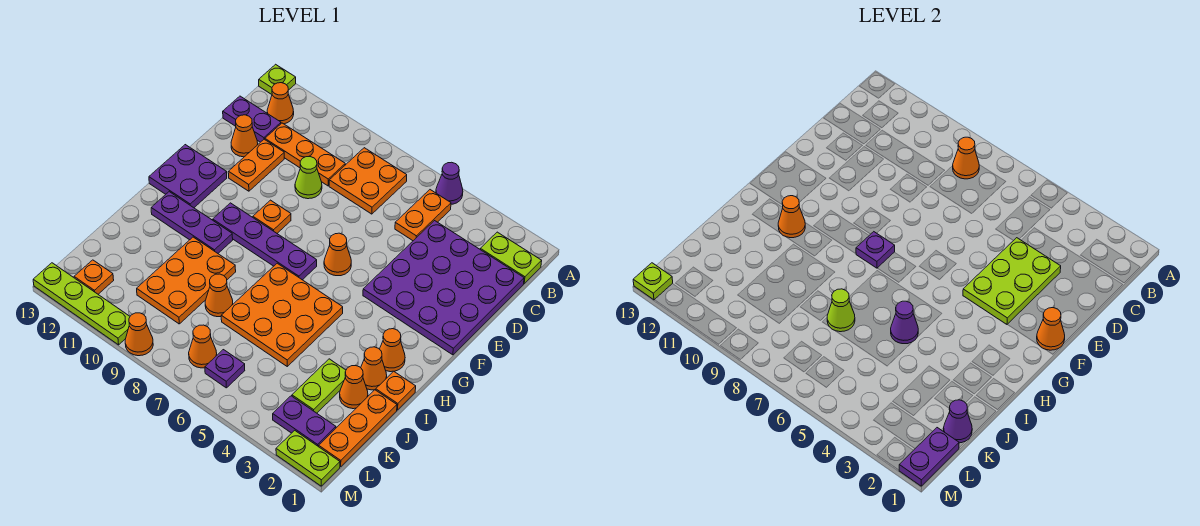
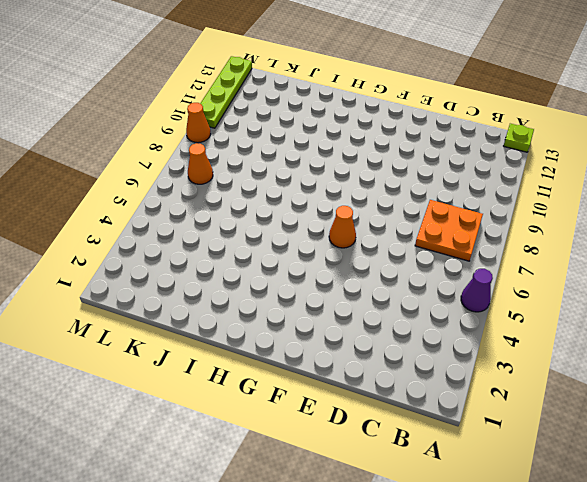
none -> lime plate B1:B2 level 1
none -> orange plate B5:C5 level 1
none -> orange cone B12 level 1
none -> purple plate C1:F4 level 1

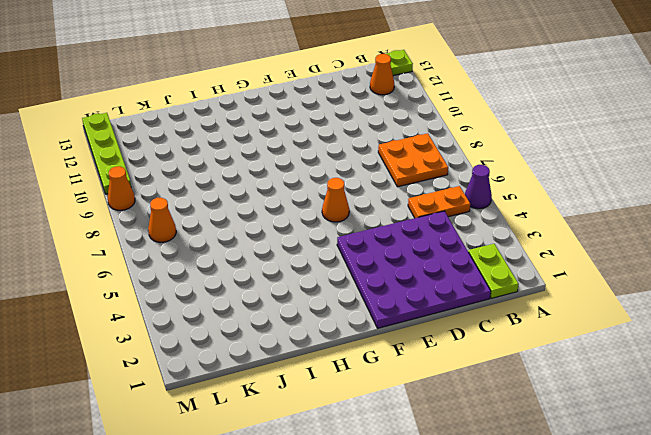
none -> orange plate C9:C11 level 1
none -> purple plate C12:C13 level 1
none -> lime cone D9 level 1
none -> orange plate D11:E11 level 1

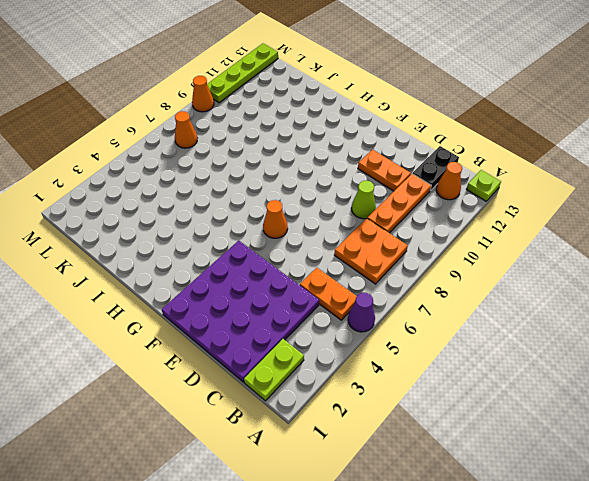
black plate C12:C13 level 1 -> purple plate C12:C13 level 1
none -> orange cone D12 level 1
none -> orange plate F9 level 1
none -> purple plate F12:G13 level 1
none -> purple plate G7:G10 level 1

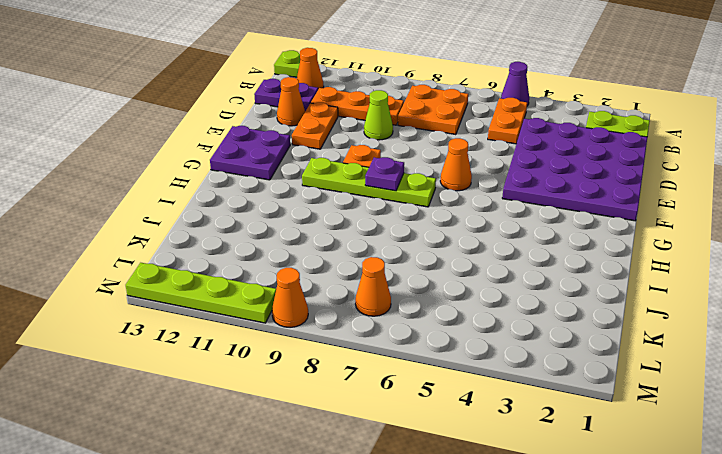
lime plate G7:G10 level 1 -> purple plate G7:G10 level 1
none -> orange cone H2 level 1
none -> orange plate H5:J7 level 1
none -> purple plate H10:H12 level 1
none -> orange plate I1 level 1

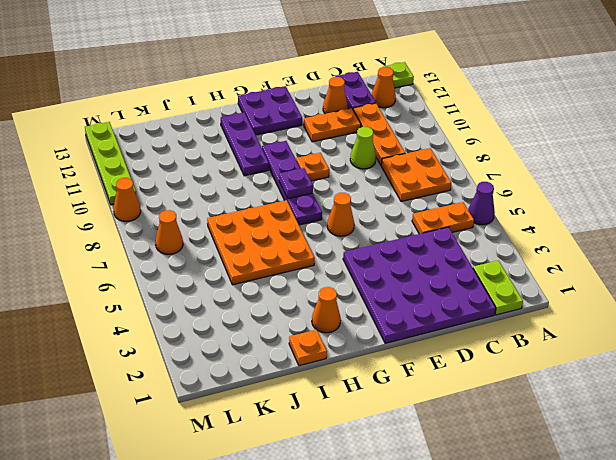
none -> orange cone I2 level 1
none -> orange plate I9:K10 level 1
none -> orange plate J1:L1 level 1
none -> orange cone J2 level 1

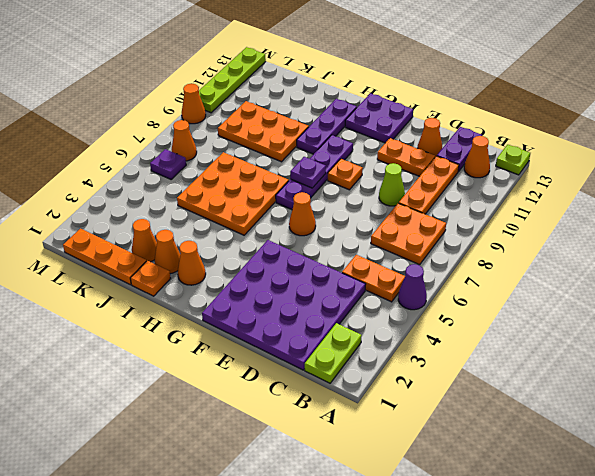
none -> lime plate J3:K3 level 1
none -> orange cone J8 level 1
none -> purple plate L2:L3 level 1
none -> orange plate L12 level 1

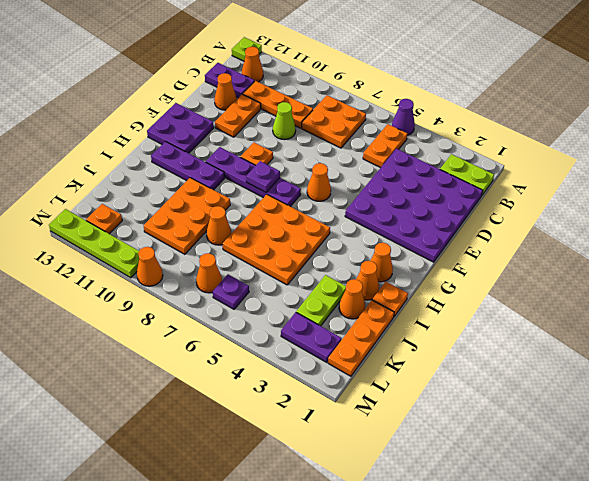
none -> lime plate M1:M2 level 1
none -> orange cone B8 level 2
none -> lime plate D3:F4 level 2
none -> orange cone F1 level 2

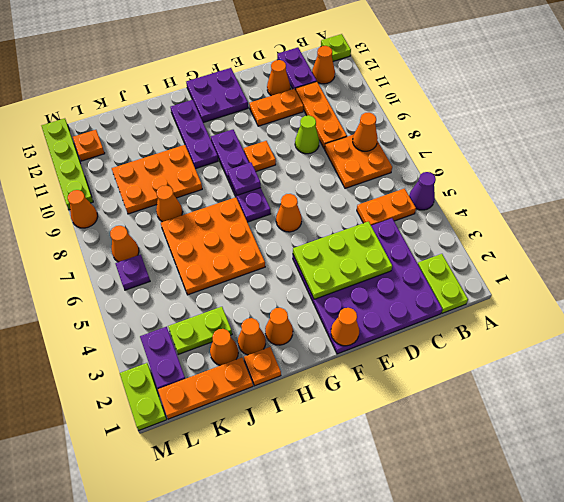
none -> orange cone H11 level 2
none -> purple cone I5 level 2
none -> lime cone J7 level 2
none -> purple cone K1 level 2

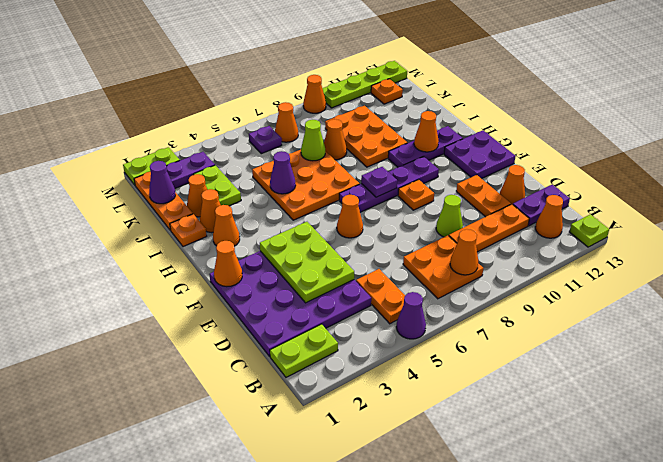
none -> purple plate L1:M1 level 2
none -> lime plate M13 level 2

